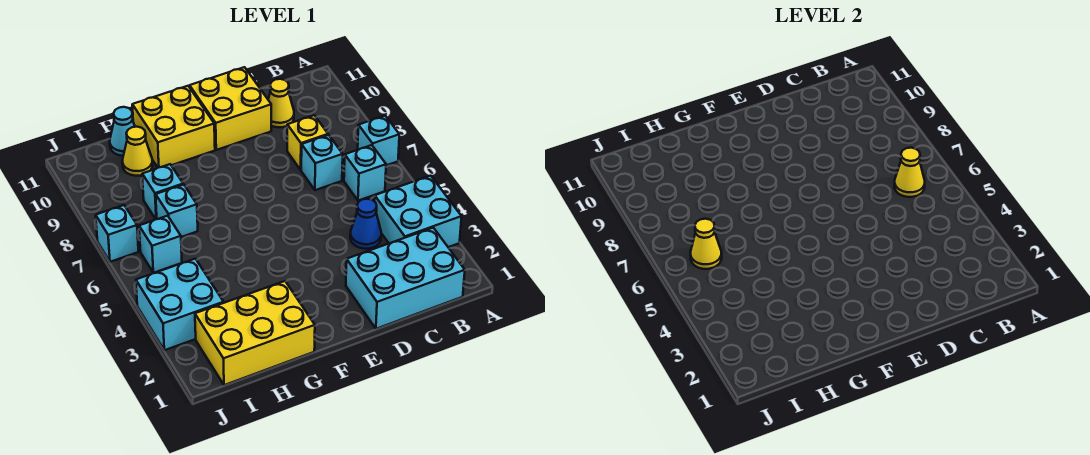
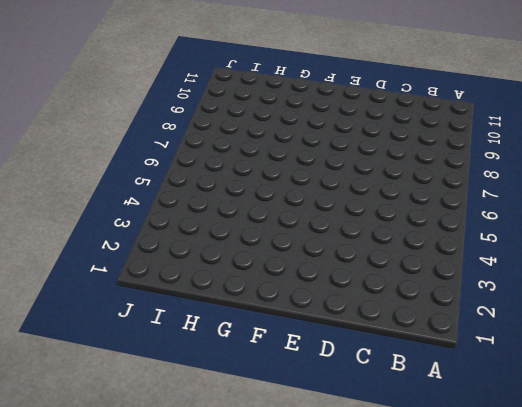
none -> cyan brick A3:B4 level 1
none -> cyan brick A7 level 1
none -> cyan brick B1:D2 level 1

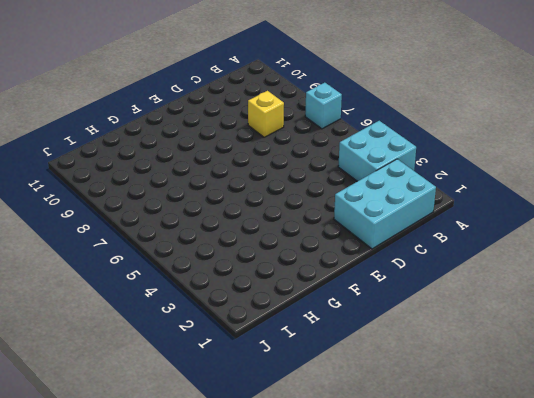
none -> cyan brick B6 level 1
none -> blue cone C4 level 1
none -> cyan brick C7 level 1

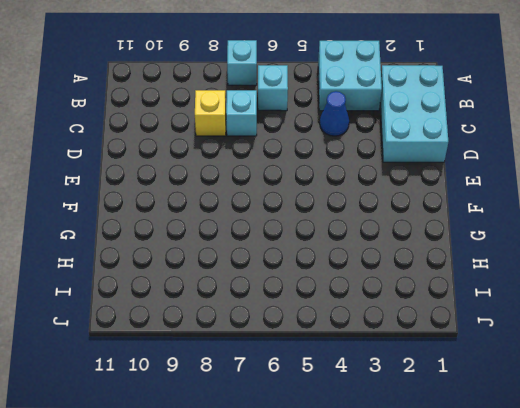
none -> yellow cone C10 level 1
none -> yellow brick D10:E11 level 1
none -> yellow brick F10:G11 level 1

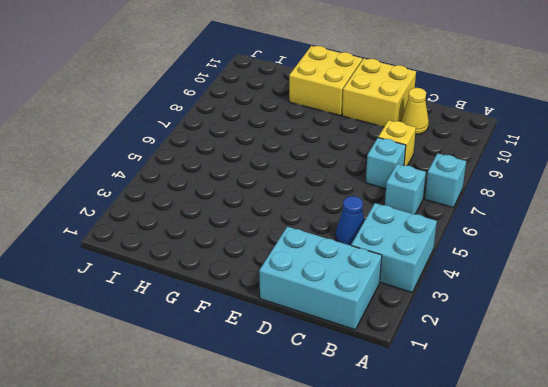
none -> yellow brick G1:I2 level 1
none -> cyan brick H7 level 1
none -> cyan brick H8 level 1

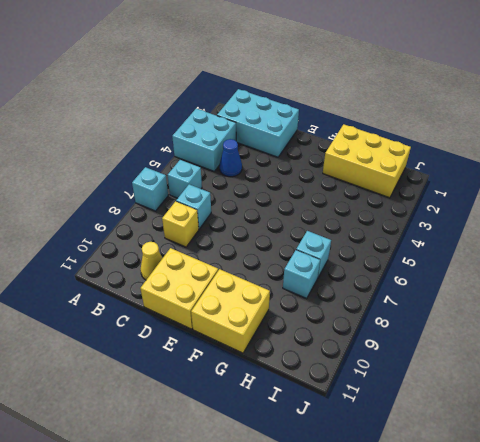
none -> yellow cone H10 level 1
none -> cyan cone H11 level 1
none -> cyan brick I3:J4 level 1

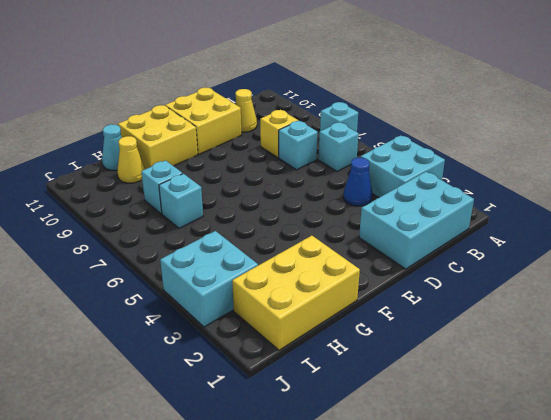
none -> cyan brick I6 level 1
none -> cyan brick J7 level 1
none -> yellow cone B6 level 2

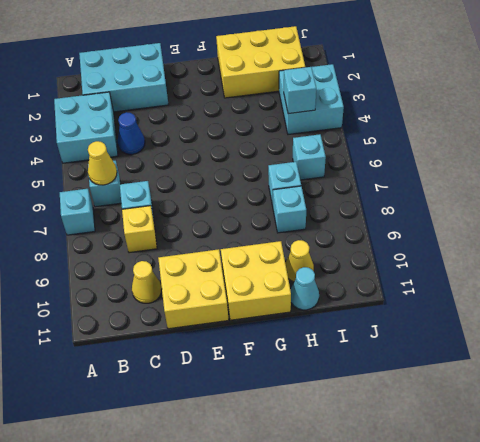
cyan brick I4 level 2 -> cyan brick J7 level 1
none -> yellow cone I6 level 2

